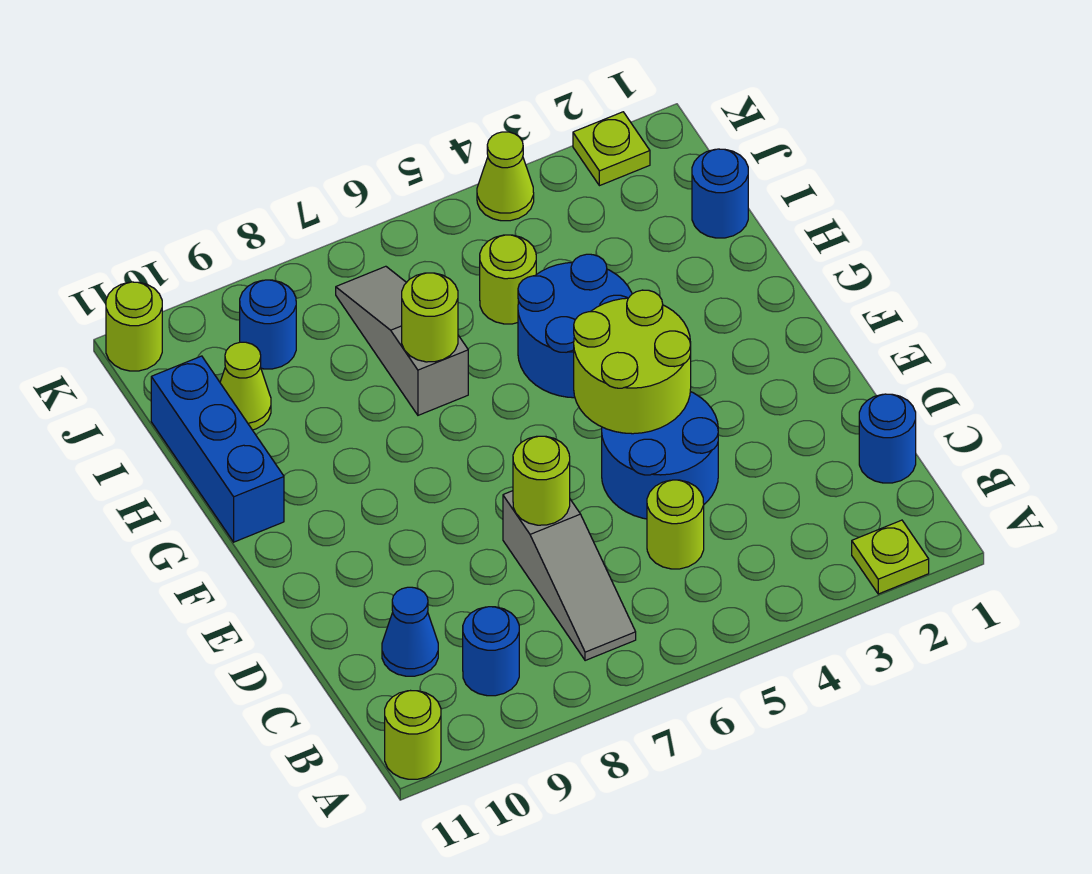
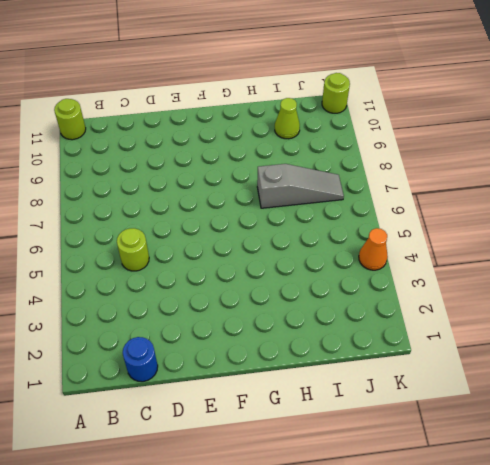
orange cone K4 level 1 -> lime cone K4 level 1
none -> lime plate A2 level 1
none -> grey slope B7:D7 level 1 top D
none -> blue round brick B9 level 1

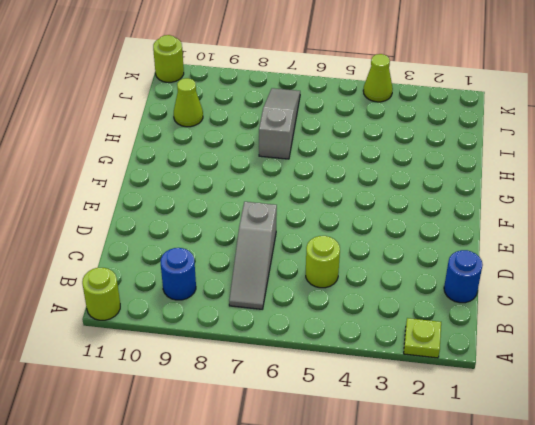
none -> blue cone C10 level 1
none -> blue round brick D4:E5 level 1
none -> blue round brick G4:H5 level 1

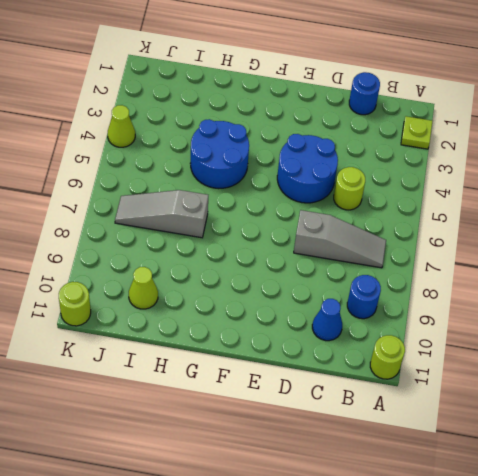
none -> blue brick G11:I11 level 1
none -> blue round brick I1 level 1
none -> lime round brick I5 level 1

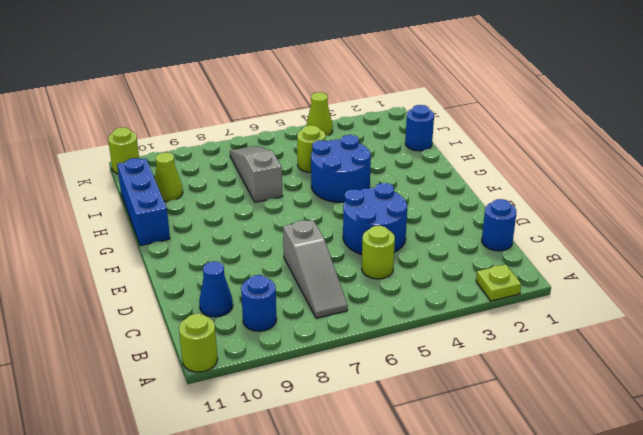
none -> blue round brick J9 level 1
none -> lime plate K2 level 1
none -> lime round brick D7 level 2

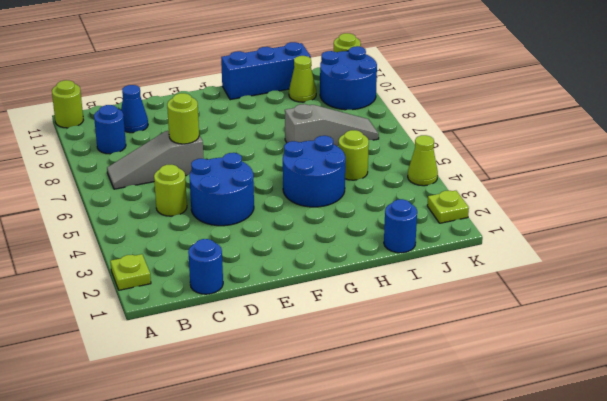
blue round brick J9:K10 level 1 -> blue round brick J9 level 1
none -> lime round brick E4:F5 level 2
none -> lime round brick H7 level 2

